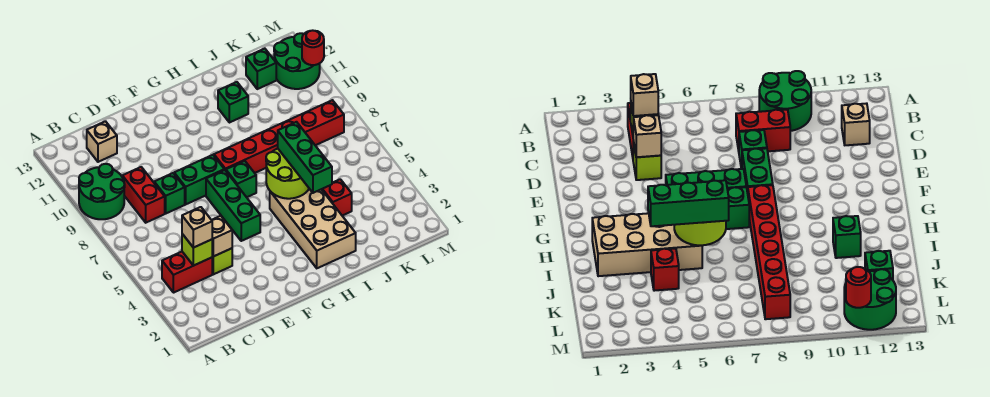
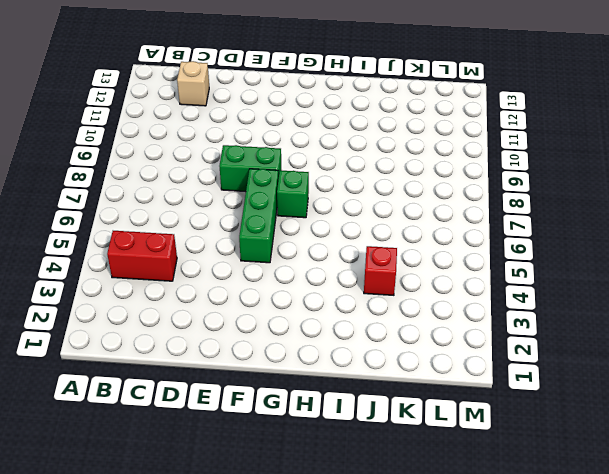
none -> green round brick A9:B10 level 1
none -> red brick C8:C9 level 1
none -> lime brick D4 level 1

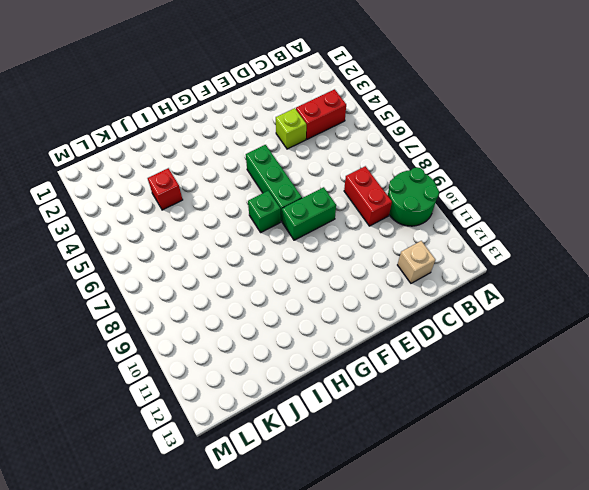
none -> green brick D8 level 1
none -> red brick G8:L8 level 1
none -> tan brick H2:I5 level 1

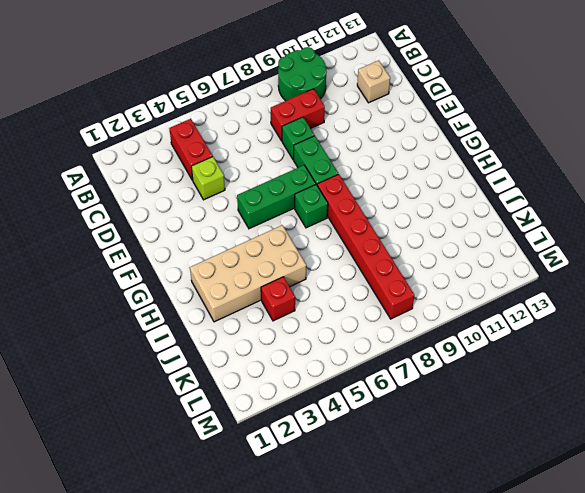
none -> green brick I11 level 1
none -> green brick K12 level 1
none -> green round brick L11:M12 level 1

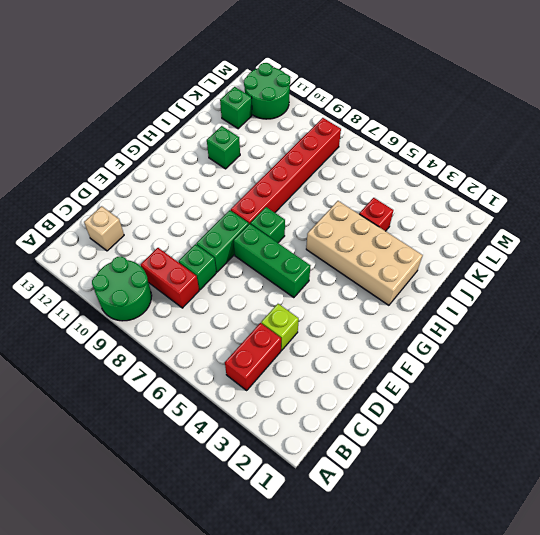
none -> lime brick C4 level 2
none -> tan brick D4 level 2
none -> lime round brick H5:I6 level 2

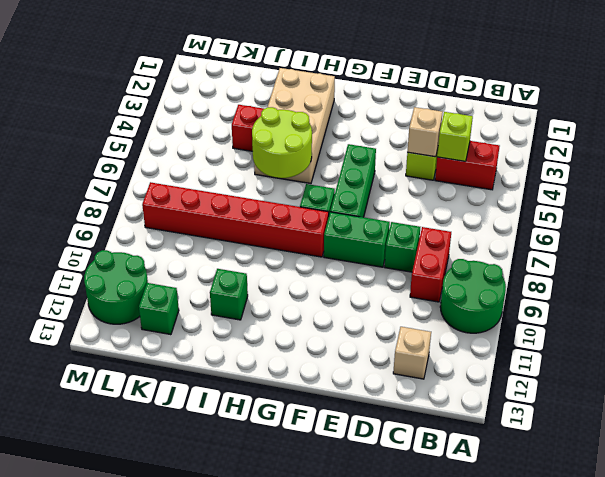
none -> red round brick M11 level 2
none -> tan brick C4 level 3
none -> green brick I4:I6 level 3

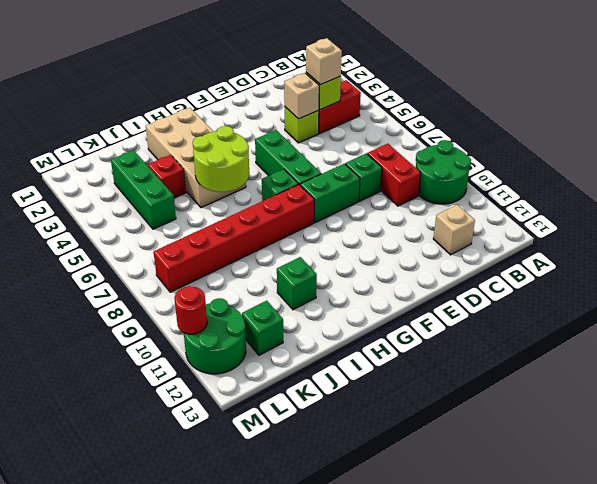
green brick K3:K5 level 1 -> green brick I4:I6 level 3

